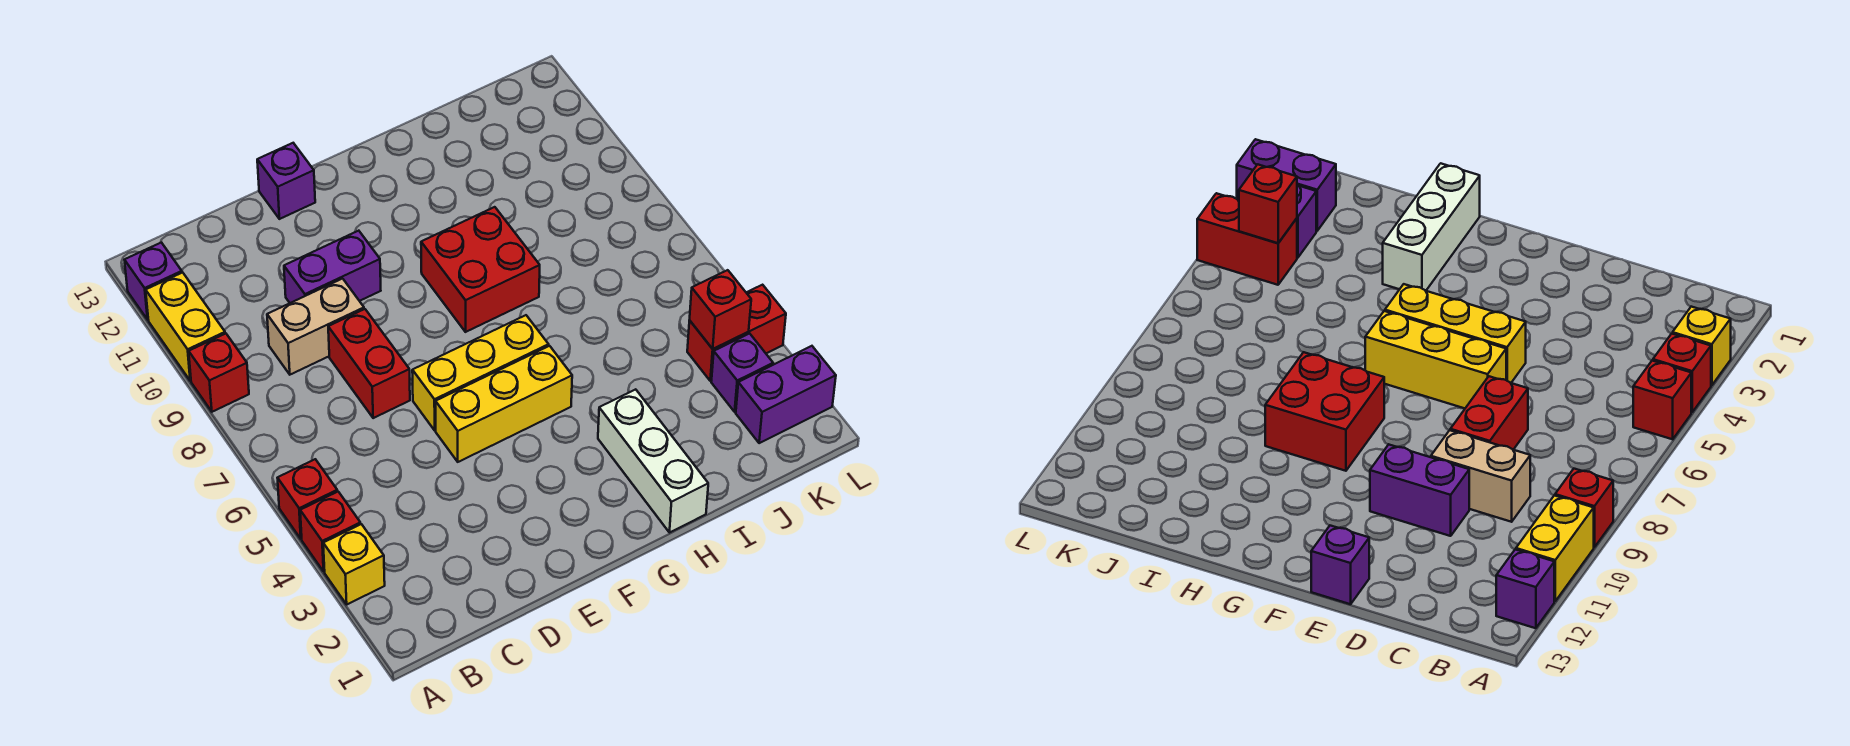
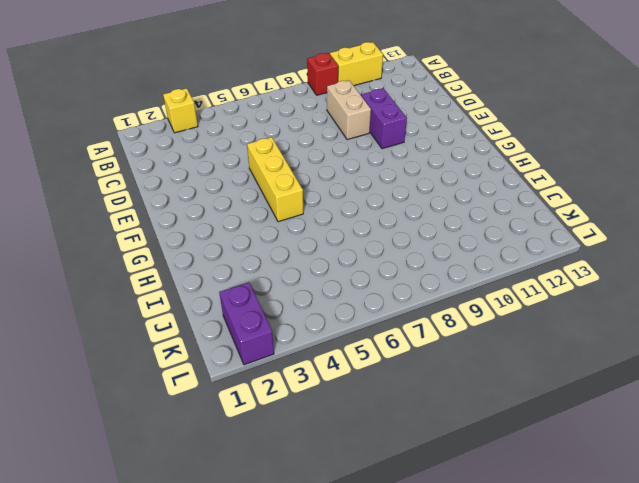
none -> red brick A4 level 1
none -> red brick A5 level 1
none -> purple brick A12 level 1

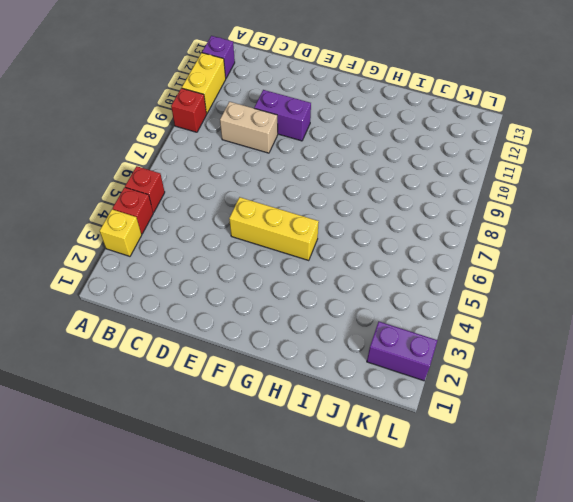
none -> red brick D7:D8 level 1
none -> yellow brick E6:G6 level 1
none -> purple brick E13 level 1

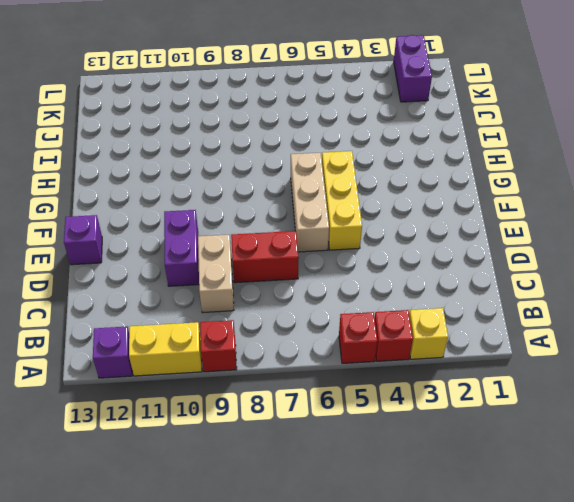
tan brick E6:G6 level 1 -> yellow brick E6:G6 level 1
none -> red brick G8:H9 level 1
none -> white brick H1:H3 level 1
none -> purple brick K3 level 1

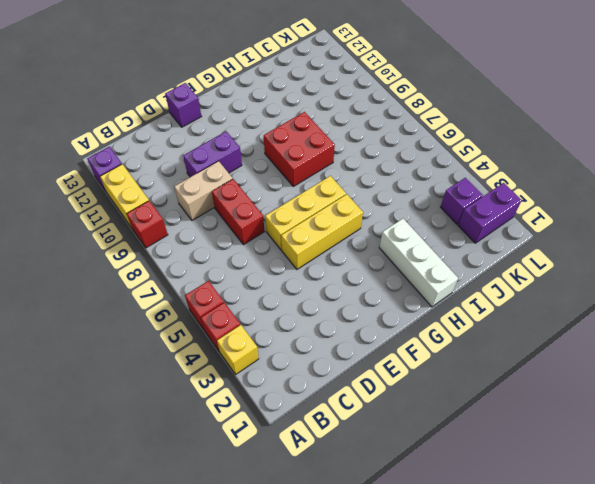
none -> red brick K4:L4 level 1
none -> red brick K4 level 2

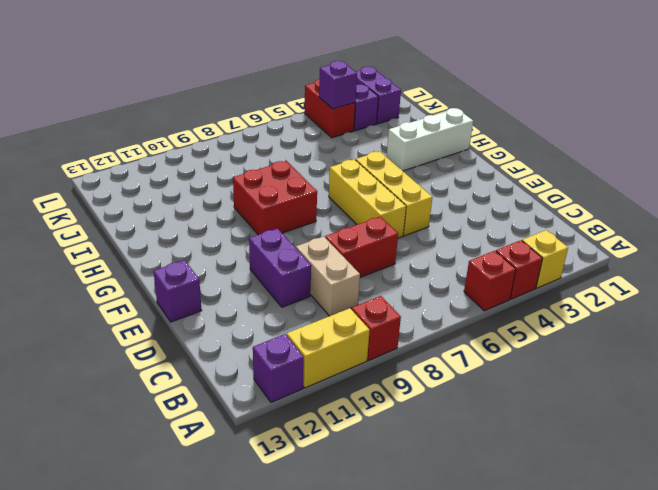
purple brick K4 level 2 -> red brick K4 level 2

